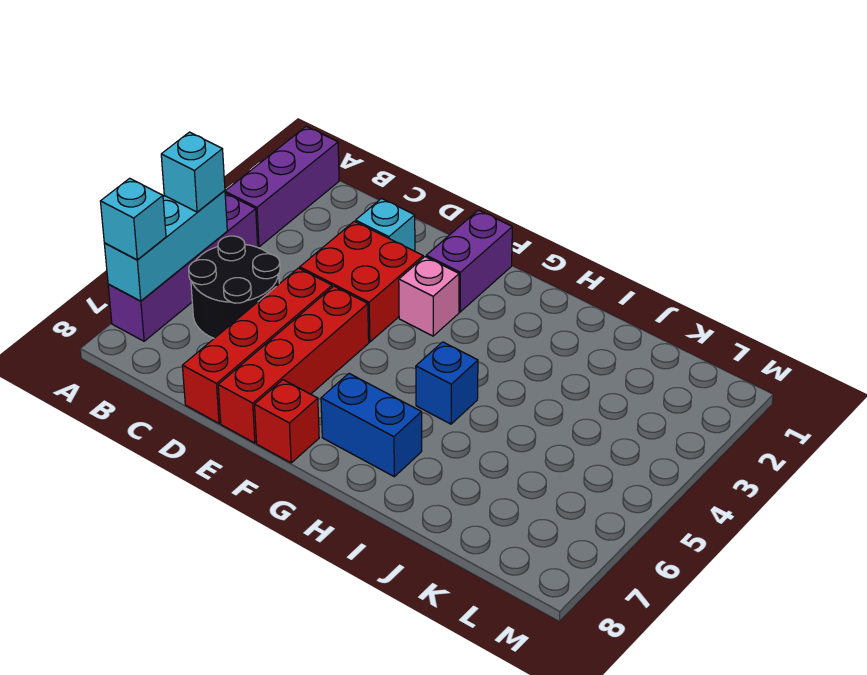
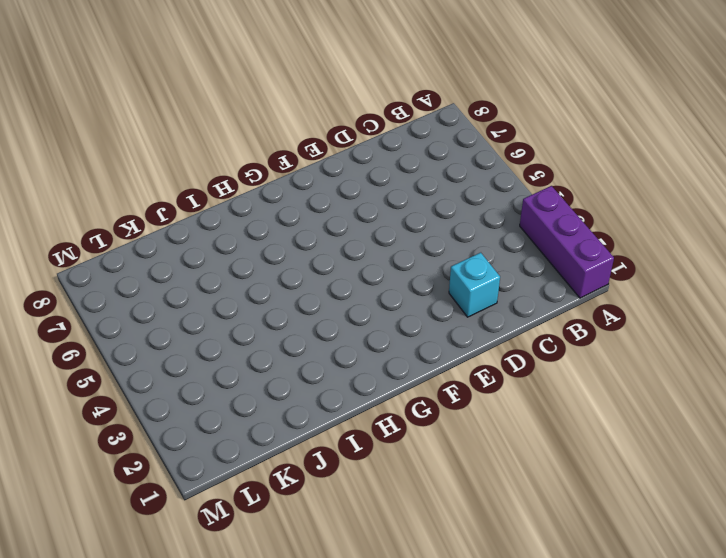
none -> purple brick A4:A7 level 1
none -> black round brick B5:C6 level 1
none -> red brick D3:E4 level 1

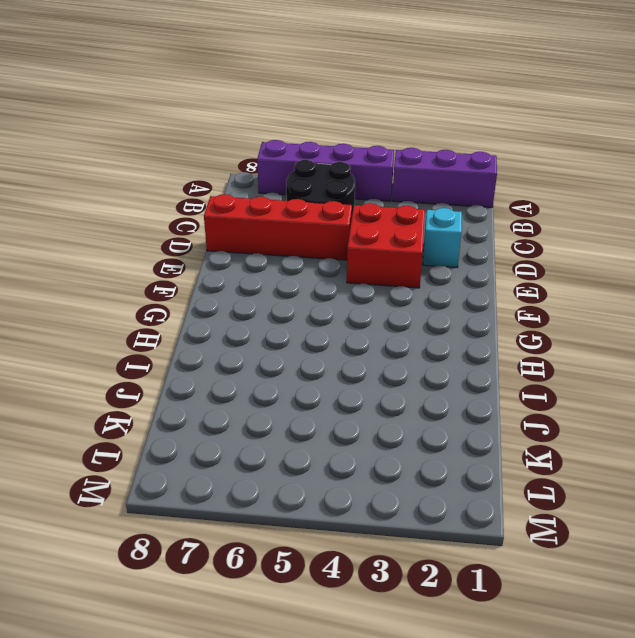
none -> red brick E5:E8 level 1
none -> purple brick F1:F2 level 1
none -> pink brick F3 level 1

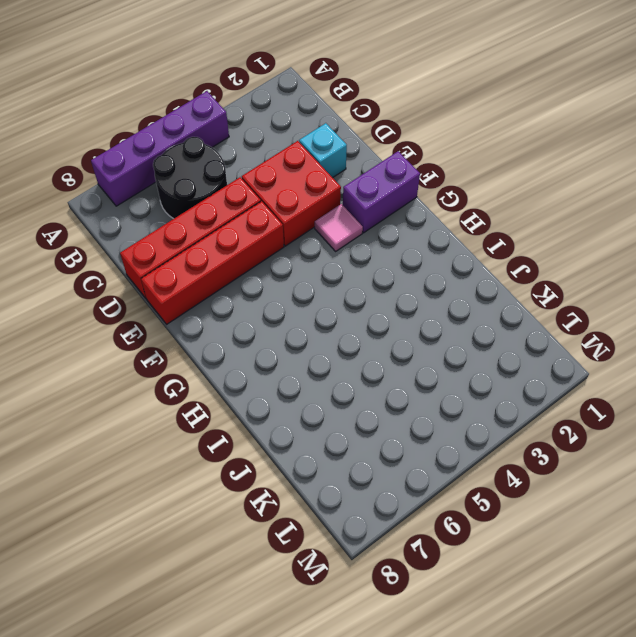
pink tile F3 level 1 -> pink brick F3 level 1
none -> purple brick A1:A3 level 1
none -> red brick F8 level 1
none -> blue brick G7:H7 level 1

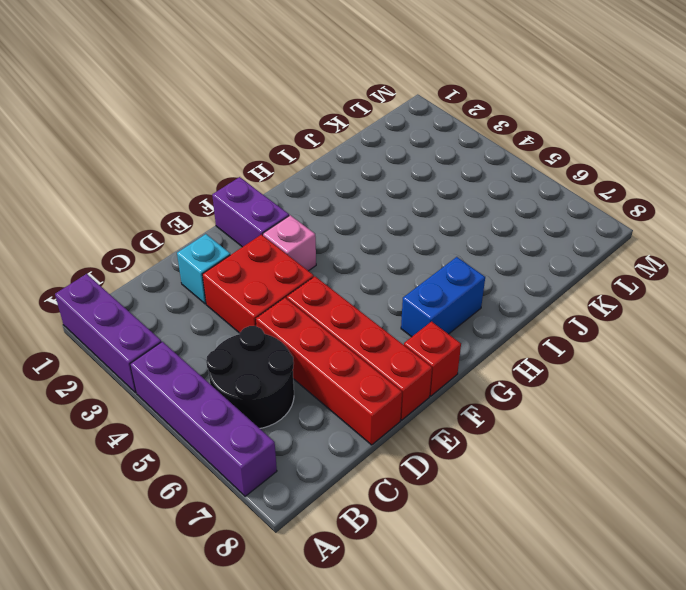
none -> blue brick H5 level 1
none -> cyan brick A5:A7 level 2
none -> cyan brick A5 level 3

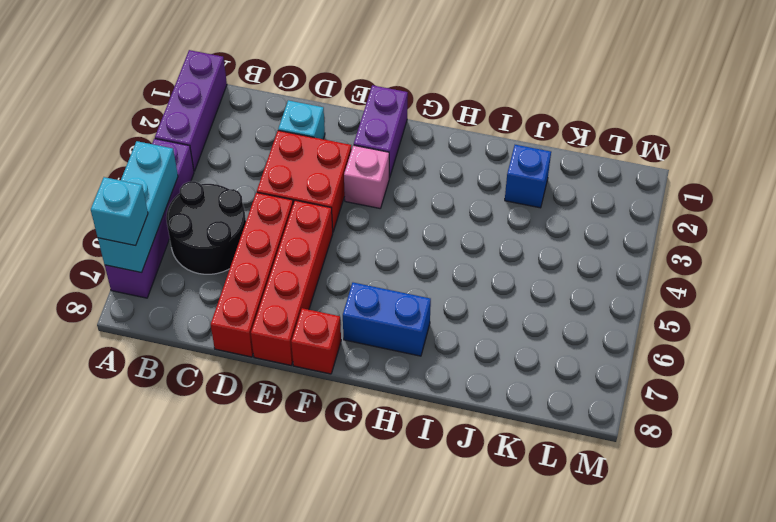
blue brick J2 level 1 -> blue brick H5 level 1
none -> cyan brick A5 level 3

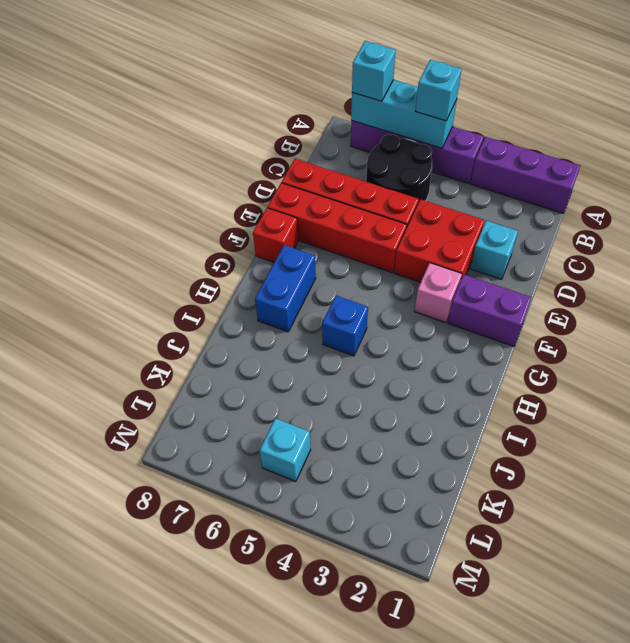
cyan brick L5 level 1 -> none

